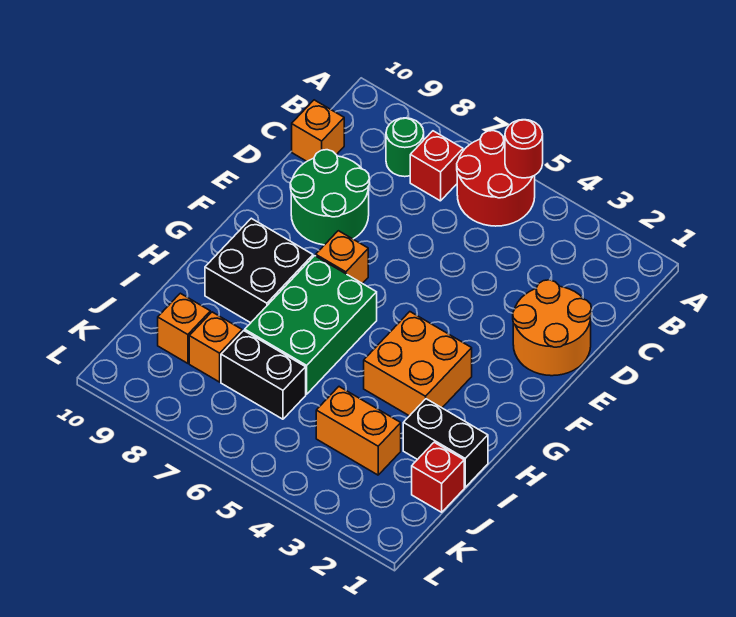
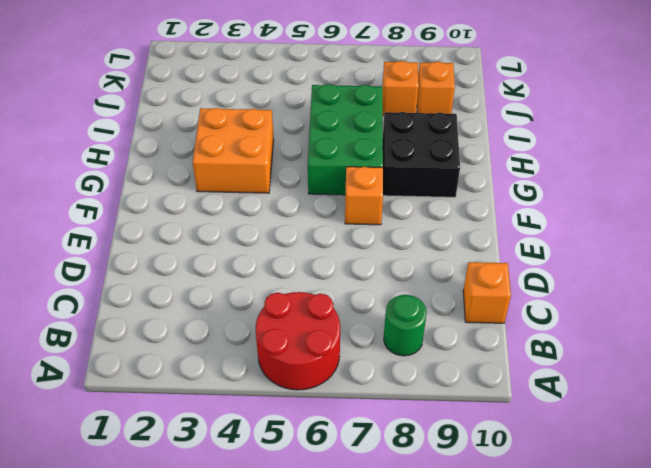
none -> red brick B7 level 1
none -> orange round brick D1:E2 level 1
none -> green round brick D8:E9 level 1

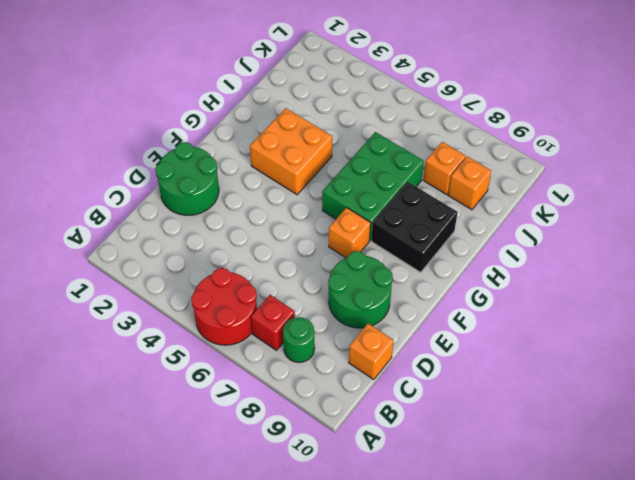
green round brick D1:E2 level 1 -> orange round brick D1:E2 level 1
none -> black brick I1:I2 level 1
none -> red brick J1 level 1
none -> orange brick J3:J4 level 1

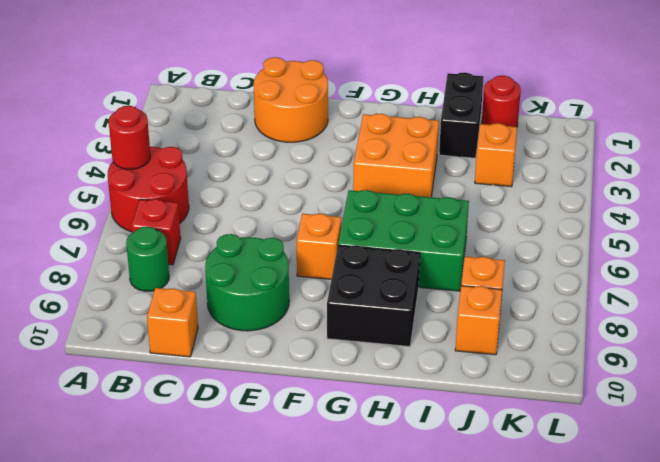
red round brick J1 level 1 -> red brick J1 level 1
orange brick J3 level 1 -> orange brick J3:J4 level 1
none -> black brick J6:J7 level 1

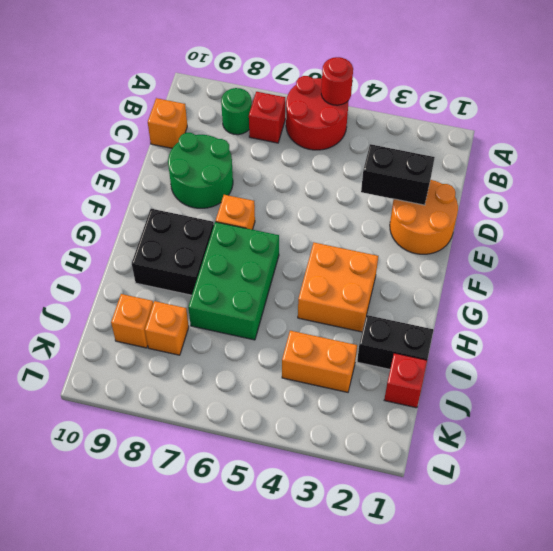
black brick D2:D3 level 2 -> black brick J6:J7 level 1

